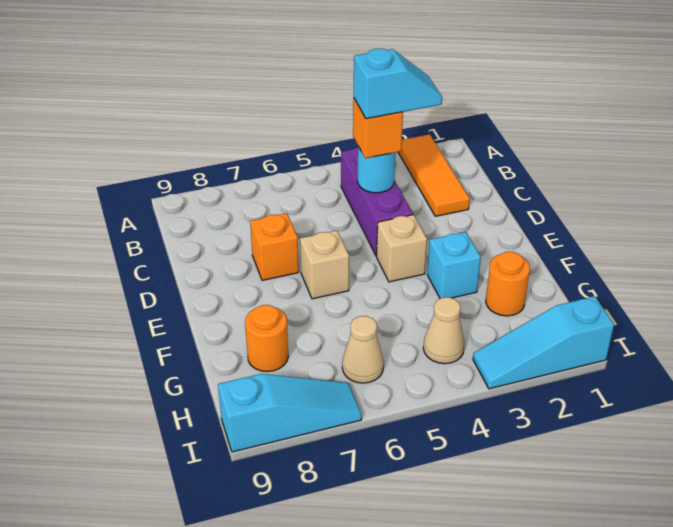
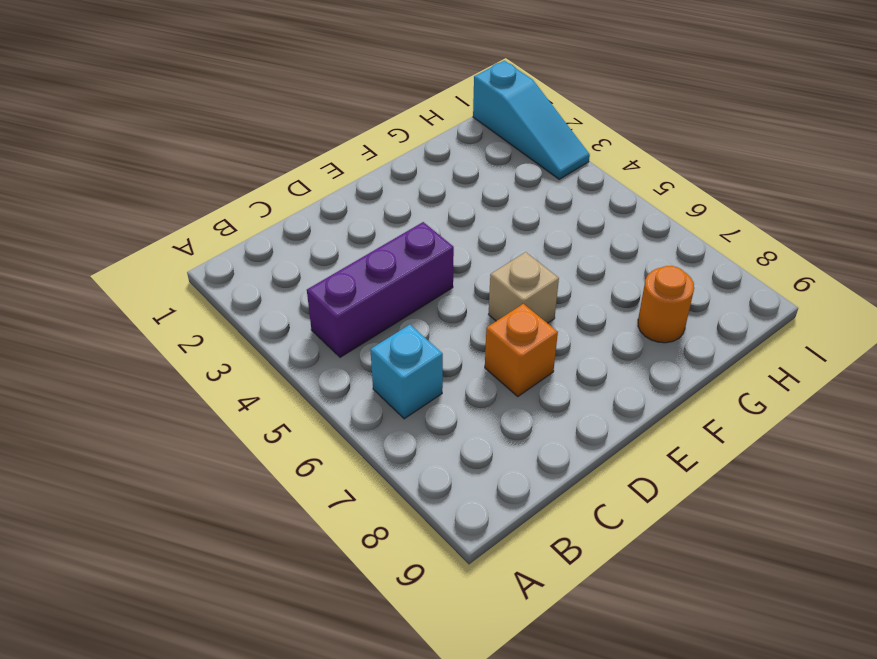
cyan brick B6 level 1 -> cyan brick F3 level 1
none -> orange tile A2:C2 level 1
none -> tan brick E4 level 1
none -> orange round brick G2 level 1

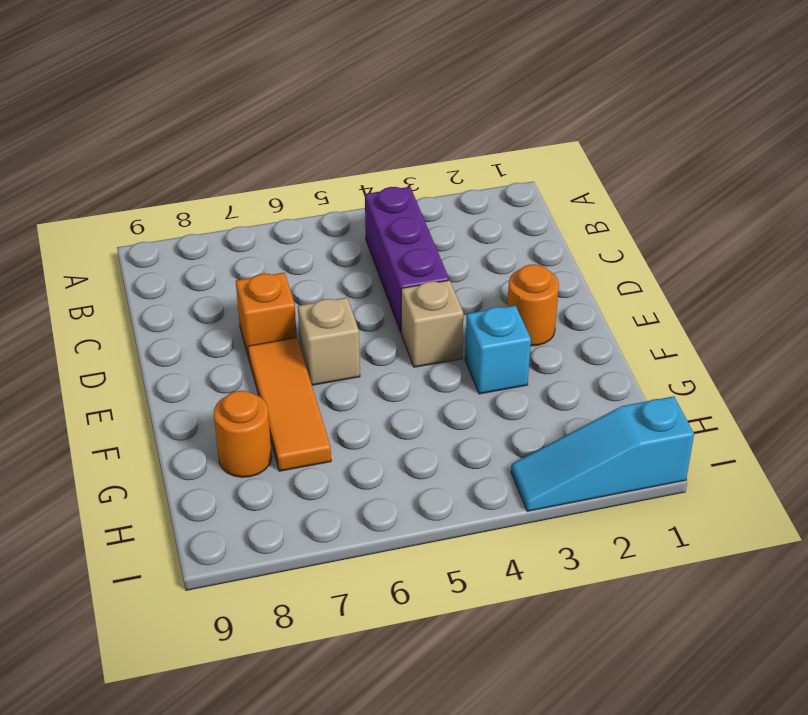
orange round brick E2 level 1 -> orange round brick G2 level 1
orange tile E7:G7 level 1 -> orange tile A2:C2 level 1
none -> tan cone H4 level 1
none -> tan cone H6 level 1
none -> cyan slope I7:I9 level 1 top 9

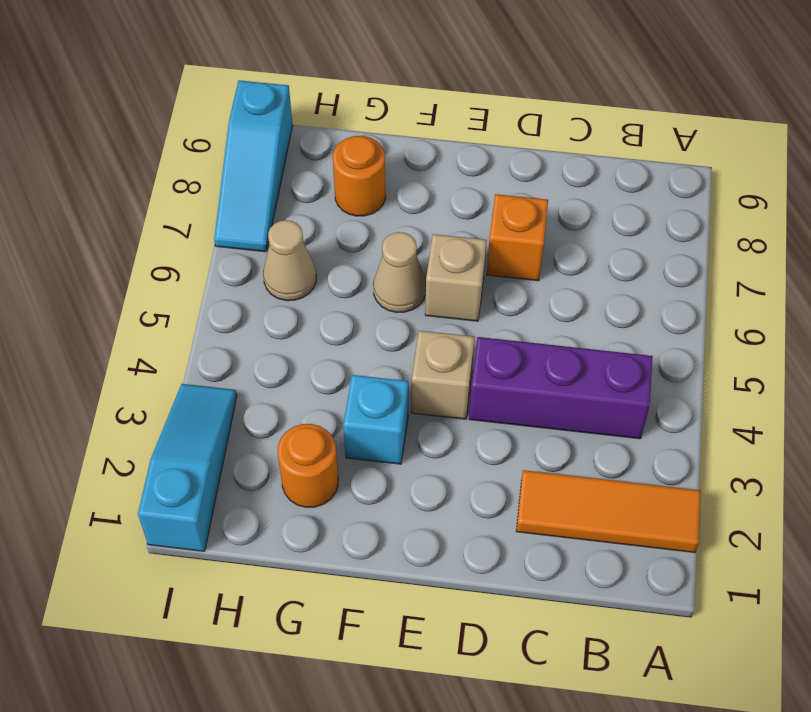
tan cone F6 level 1 -> tan cone H4 level 1
none -> cyan round brick C4 level 2
none -> orange brick C4 level 3
none -> cyan slope C3:C4 level 4 top 4

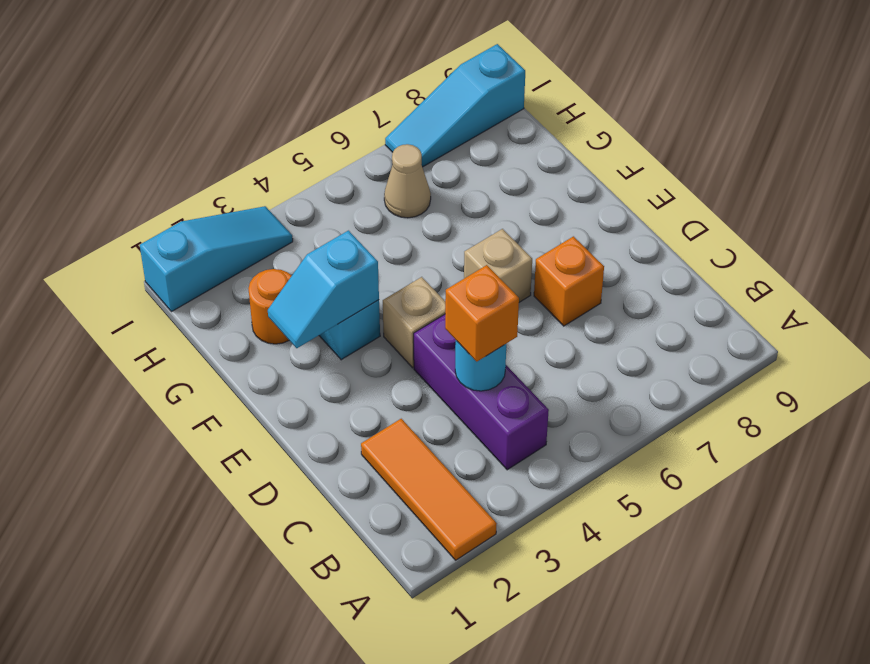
cyan slope F2:F3 level 2 top 3 -> cyan slope C3:C4 level 4 top 4
none -> orange round brick G8 level 1
none -> tan cone H4 level 1

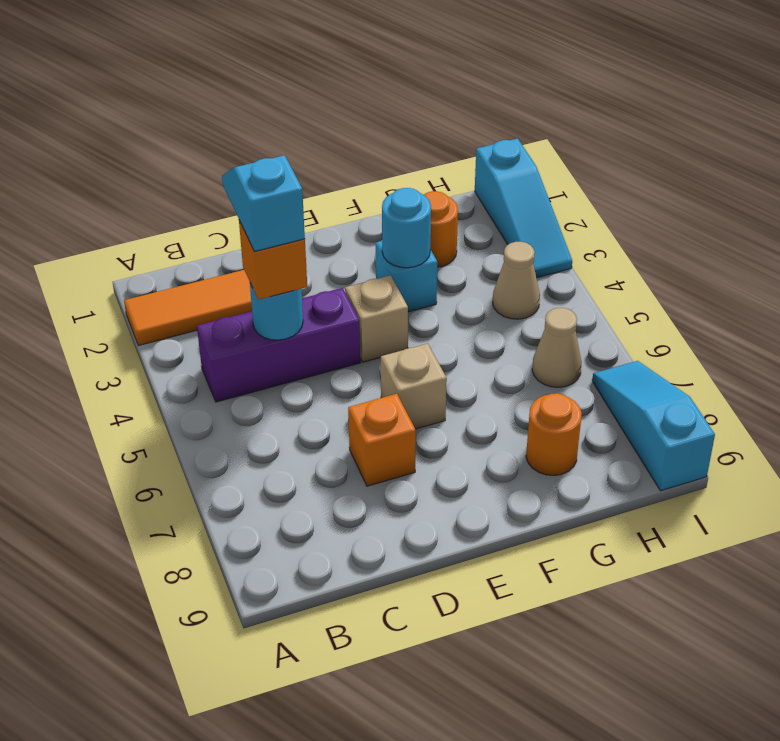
cyan round brick F3 level 2 -> none

